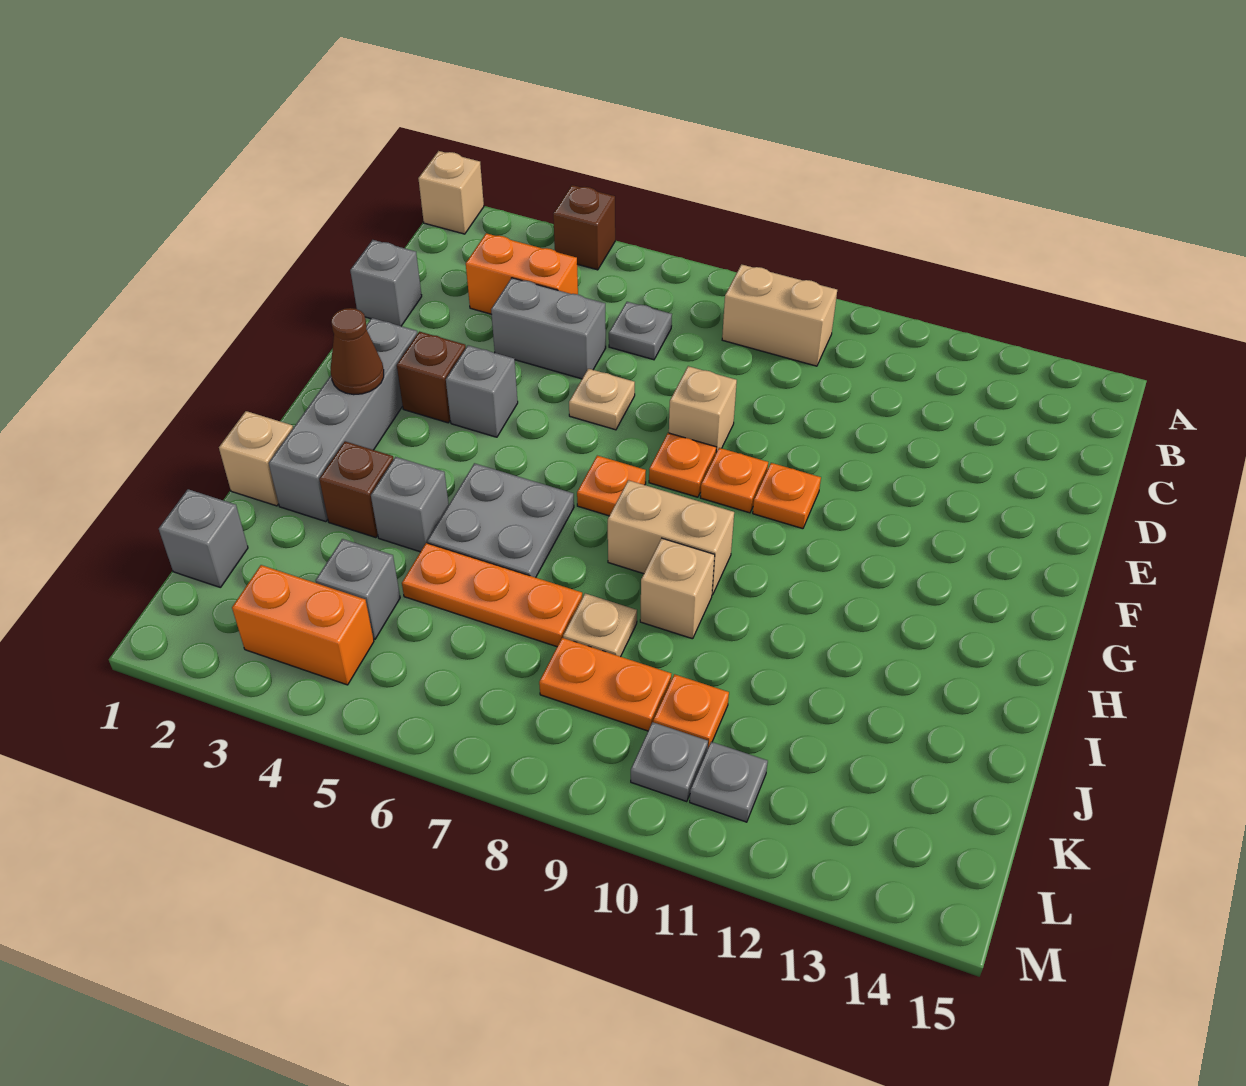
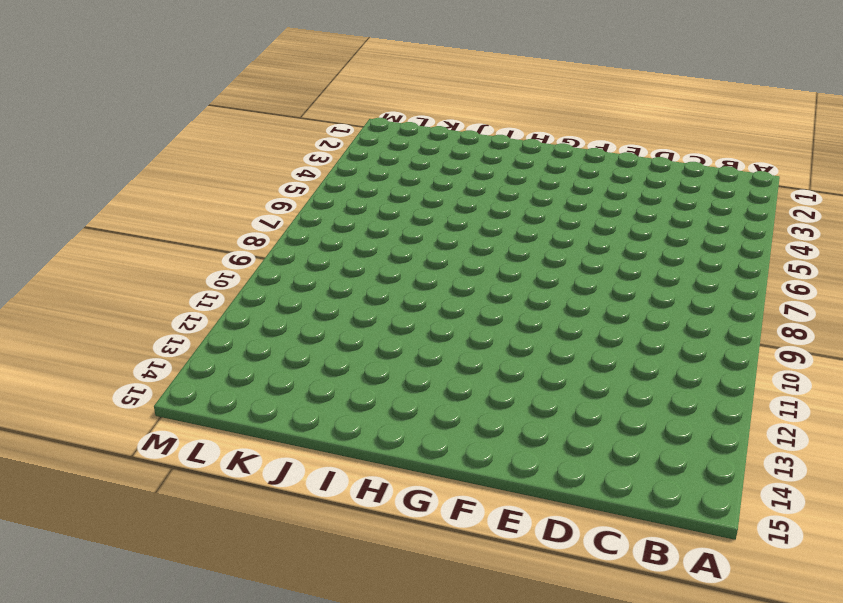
none -> tan brick A1 level 1
none -> brown brick A4 level 1
none -> tan brick B8:B9 level 1
none -> orange brick C3:C4 level 1

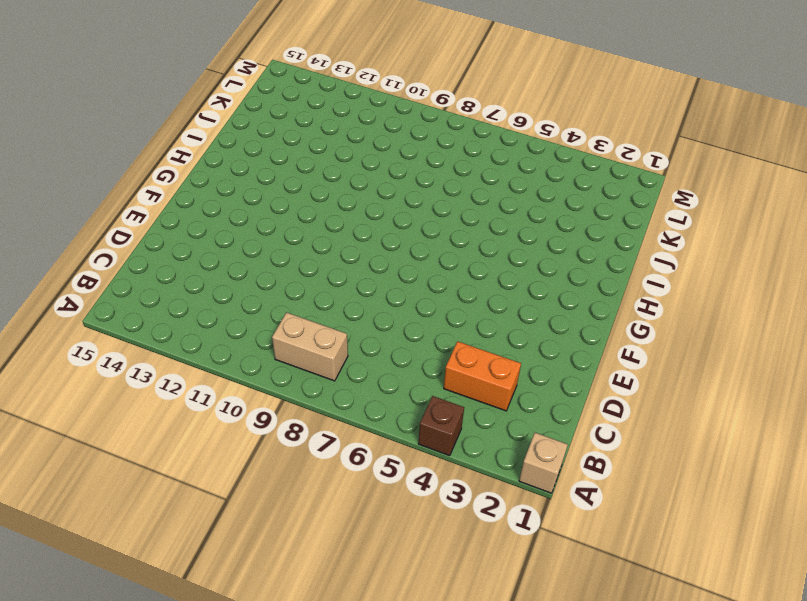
none -> grey plate C6 level 1
none -> grey brick D1 level 1
none -> grey brick D4:D5 level 1
none -> tan plate E6 level 1

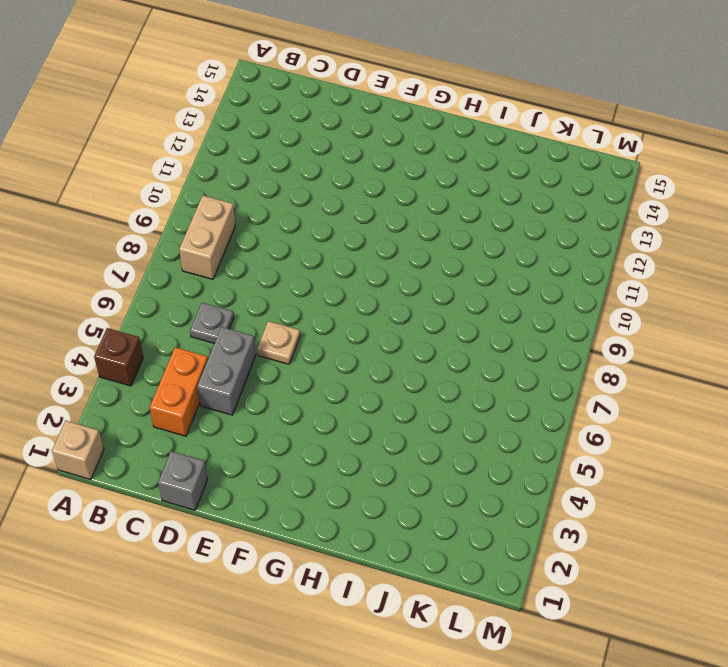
none -> tan brick E8 level 1
none -> grey brick F2:I2 level 1
none -> brown brick F3 level 1
none -> grey brick F4 level 1

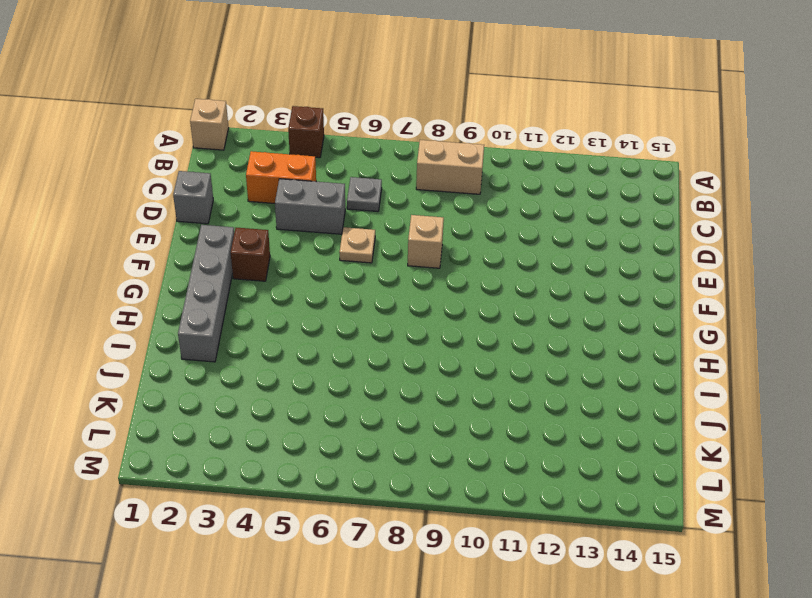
none -> grey brick F4 level 1
none -> orange plate F8 level 1
none -> orange plate F9 level 1
none -> orange plate F10 level 1

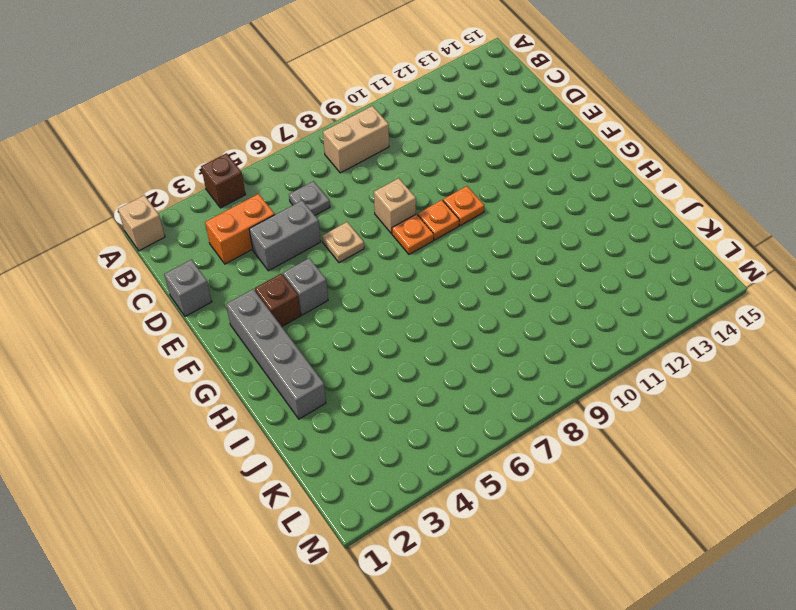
none -> orange plate G7 level 1
none -> grey plate H5:I6 level 1
none -> tan brick H8:H9 level 1
none -> tan brick I1 level 1

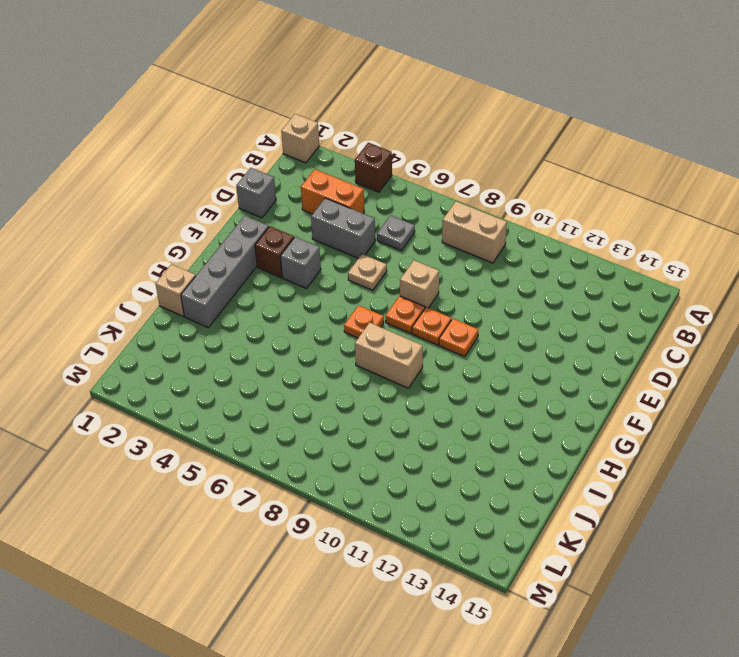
none -> grey plate H5:I6 level 1
none -> brown brick I3 level 1
none -> grey brick I4 level 1
none -> tan brick I9 level 1

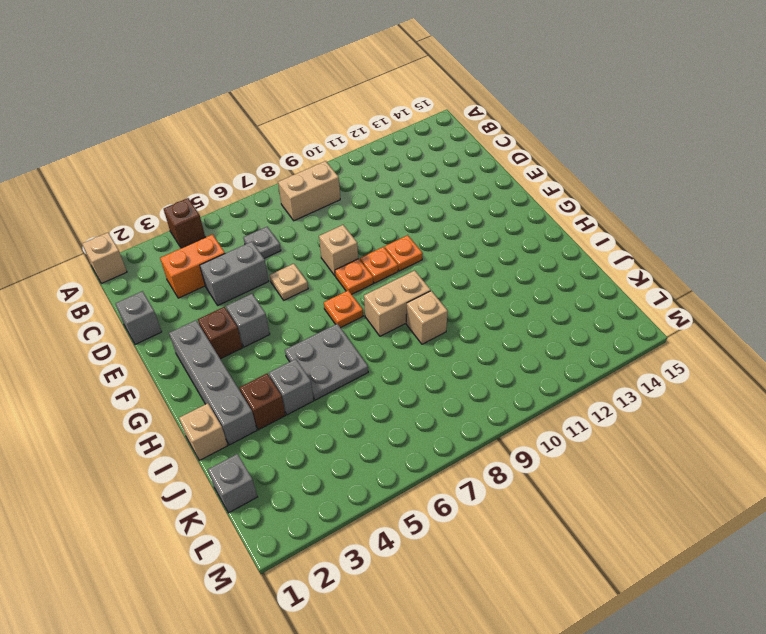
none -> orange plate J5:J7 level 1
none -> tan plate J8 level 1
none -> grey brick K4 level 1
none -> orange plate K8:K9 level 1

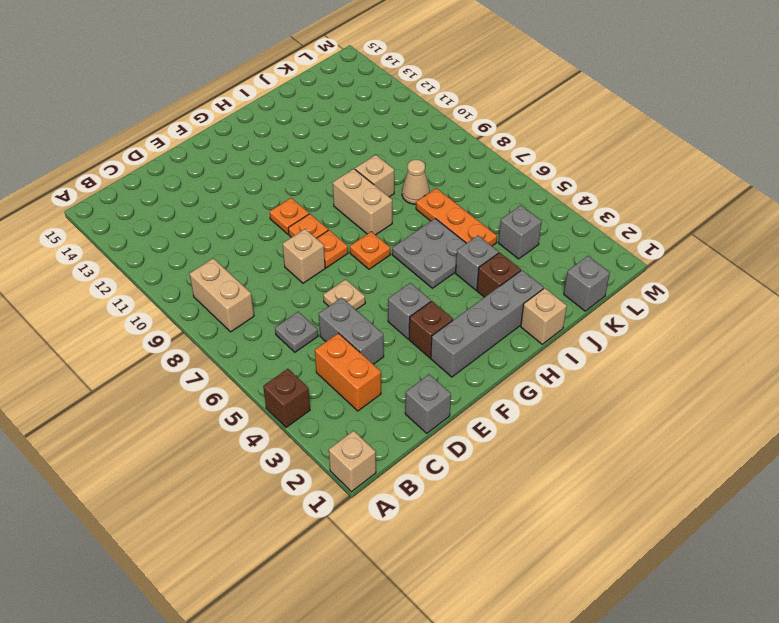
tan cone J8 level 1 -> tan plate J8 level 1
none -> orange plate K8:K9 level 1
none -> orange plate K10 level 1
none -> orange brick L3:L4 level 1
none -> grey plate L10 level 1

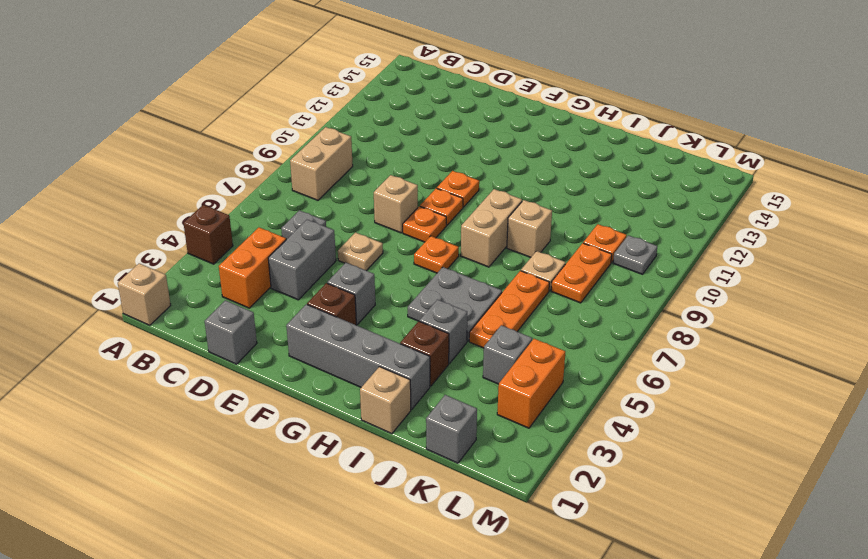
none -> grey plate L11 level 1
none -> brown cone G2 level 2

